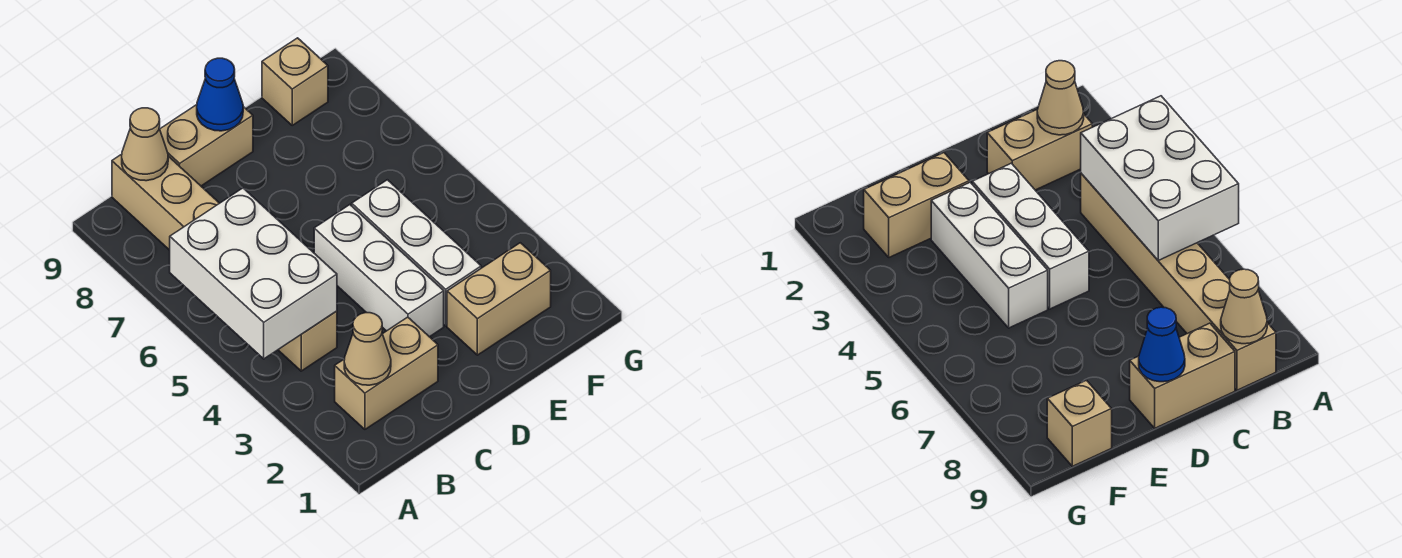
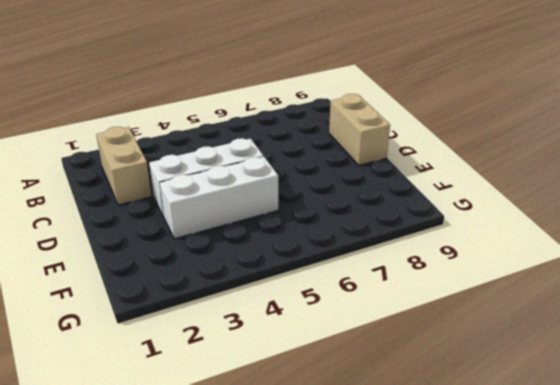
none -> tan brick B4:B9 level 1
none -> tan brick E2:F2 level 1

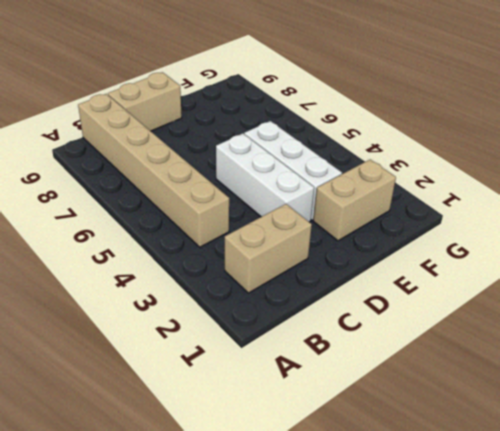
none -> tan brick F9 level 1
none -> white brick A4:B6 level 2

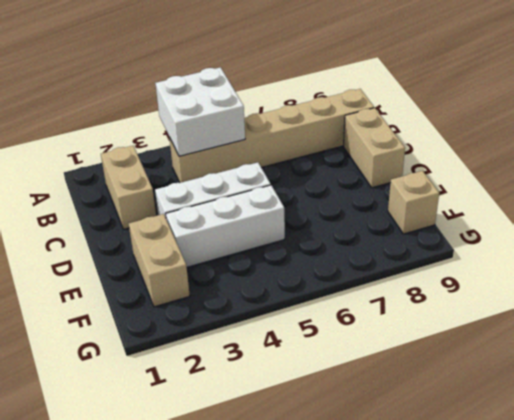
white brick A4:B5 level 2 -> white brick A4:B6 level 2
none -> tan cone B2 level 2
none -> tan cone B9 level 2

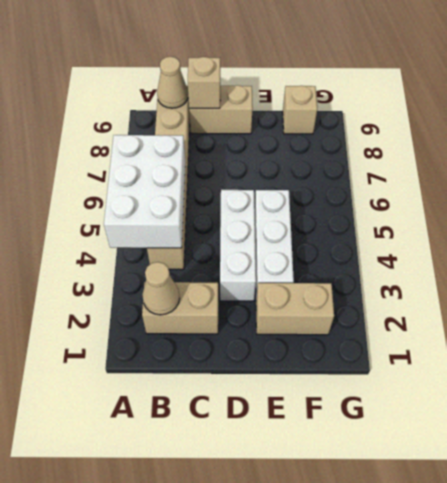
tan brick C9 level 2 -> none
none -> blue cone D9 level 2

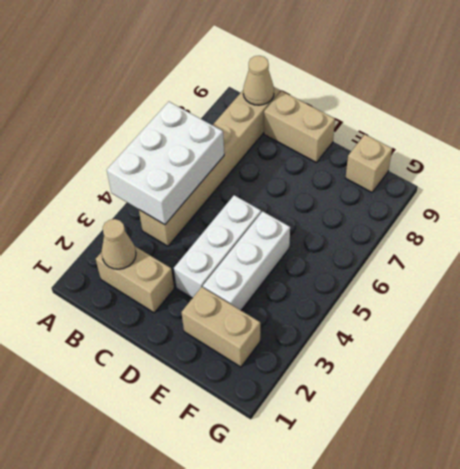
none -> blue cone D9 level 2

